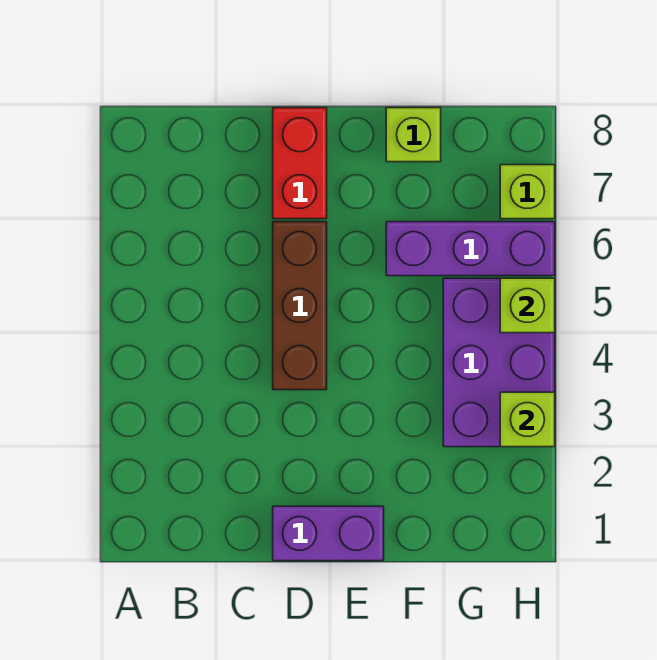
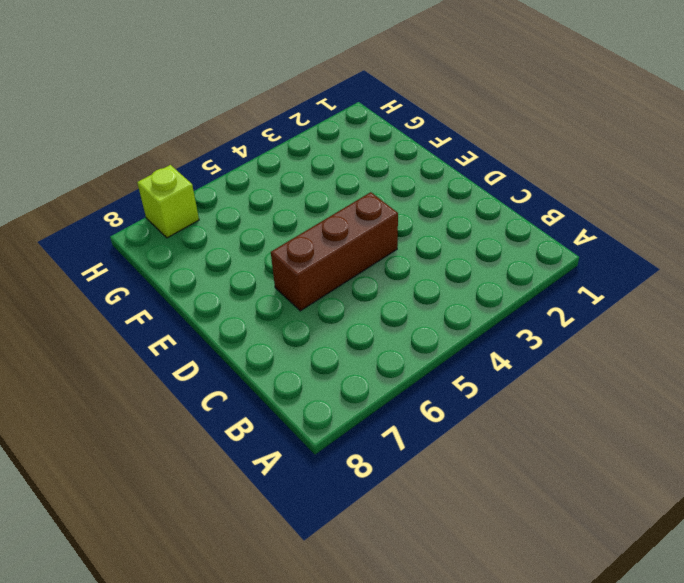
none -> purple brick D1:E1 level 1
none -> red brick D7:D8 level 1

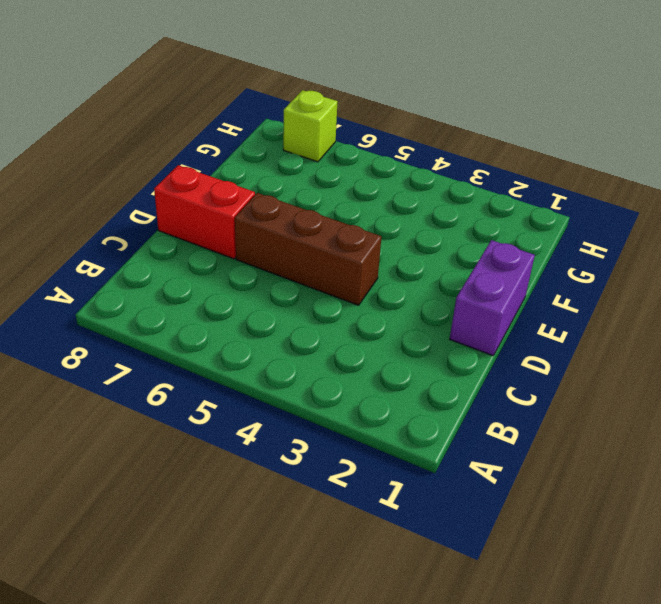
none -> purple brick F6:H6 level 1
none -> lime brick F8 level 1

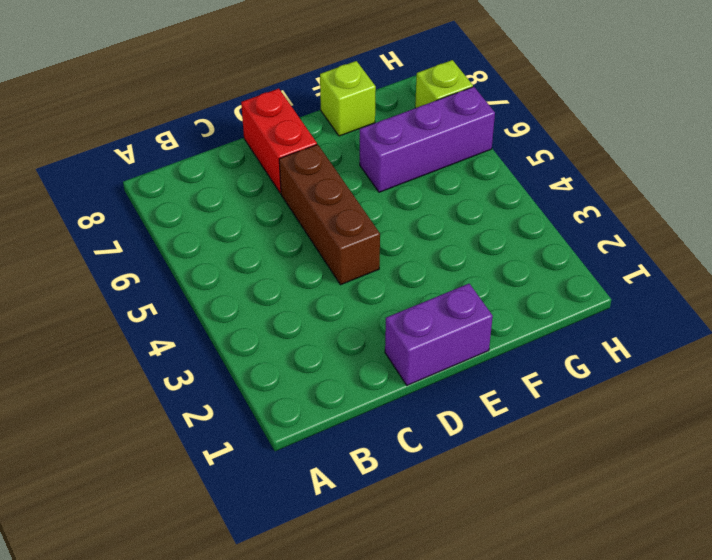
none -> purple brick G3:H5 level 1
none -> lime brick H3 level 2

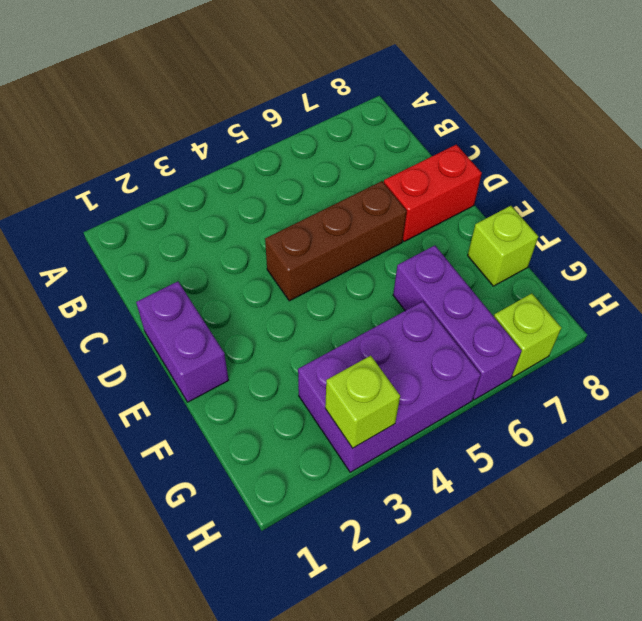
none -> lime brick H5 level 2

